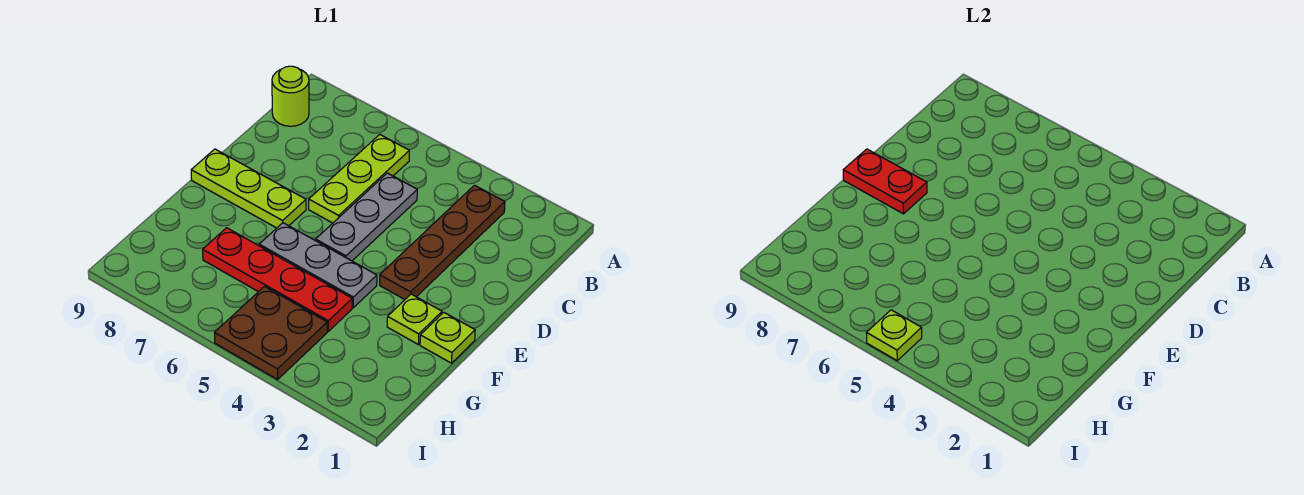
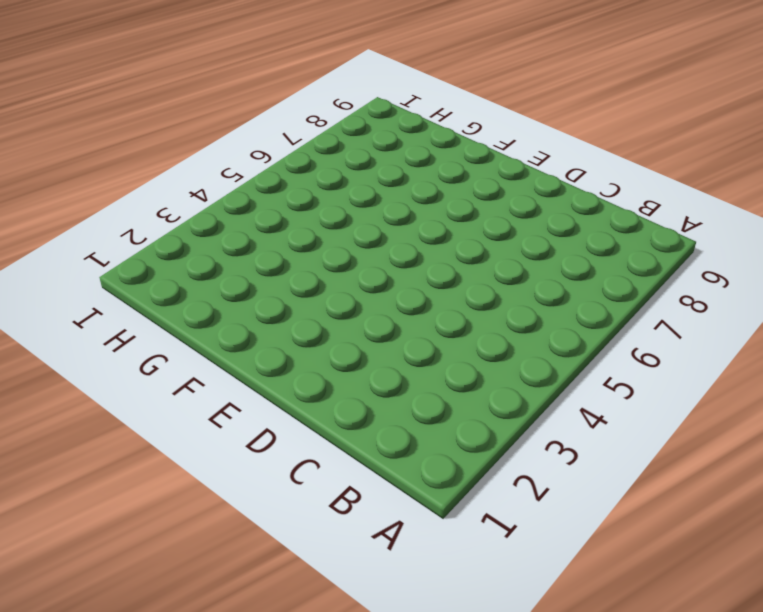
none -> brown plate B3:E3 level 1
none -> lime plate B6:D6 level 1
none -> lime round brick B9 level 1

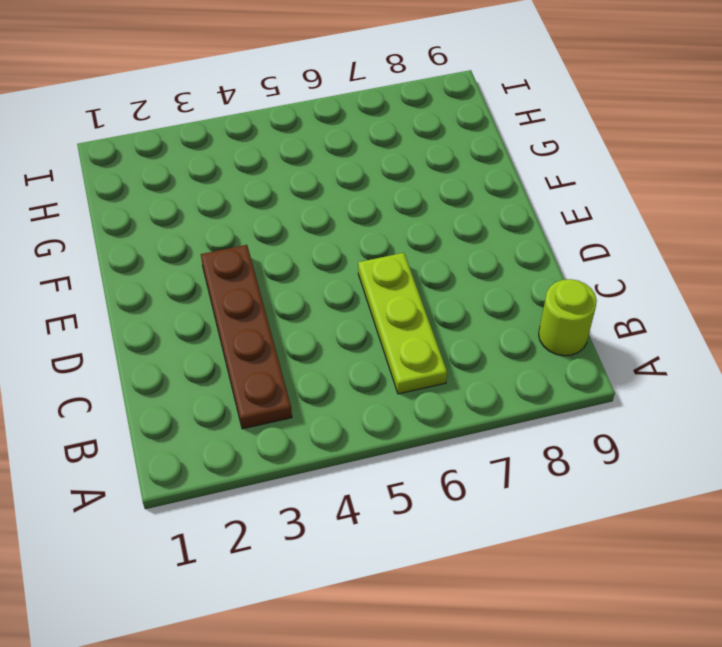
none -> grey plate C5:E5 level 1
none -> lime plate E7:E9 level 1
none -> lime plate F1 level 1

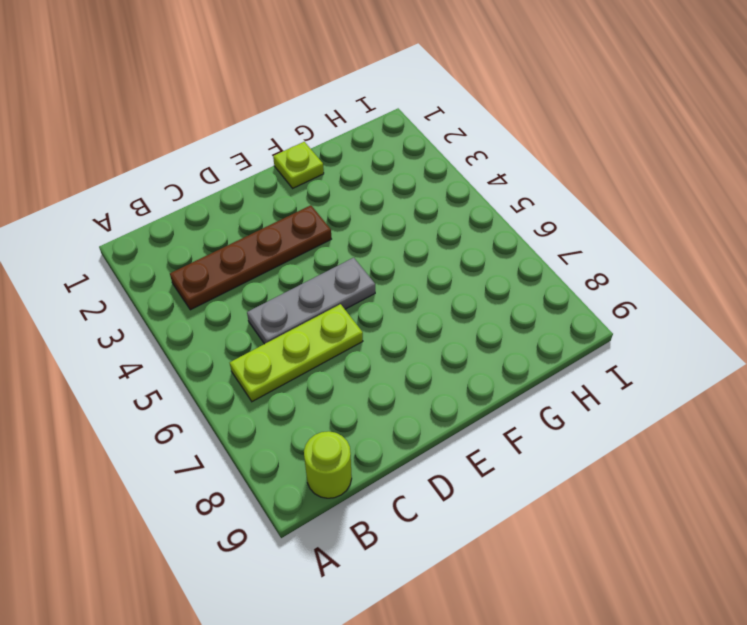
none -> lime plate E7:E9 level 1
none -> lime plate F2 level 1
none -> grey plate F4:F6 level 1

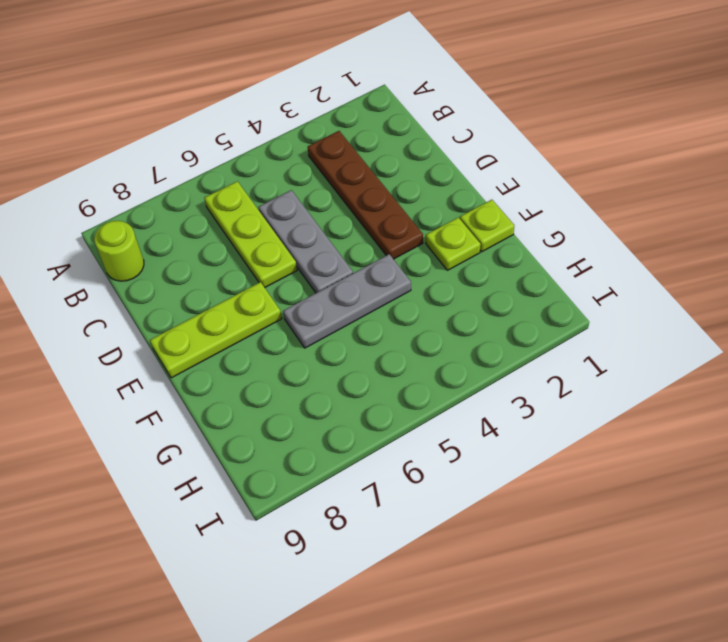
none -> red plate G4:G7 level 1
none -> brown plate H4:I5 level 1
none -> red plate E8:E9 level 2

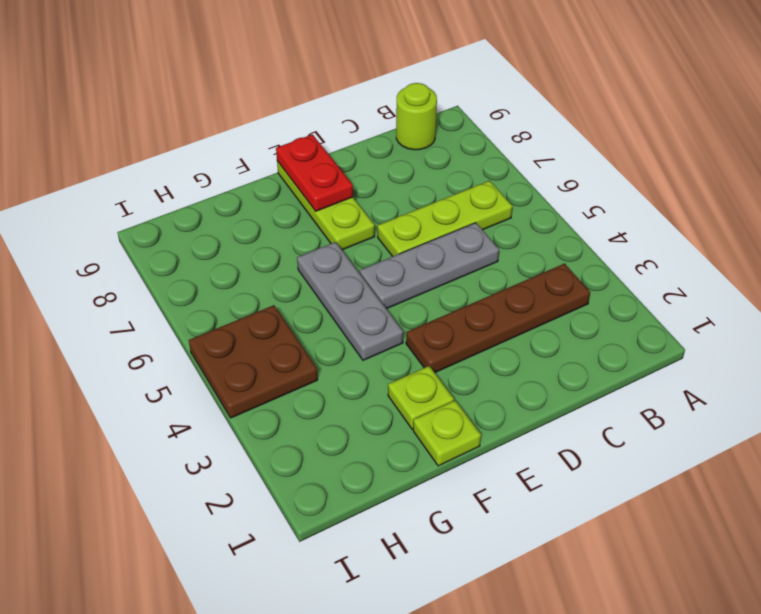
none -> red plate G4:G7 level 1
none -> lime plate I5 level 2

